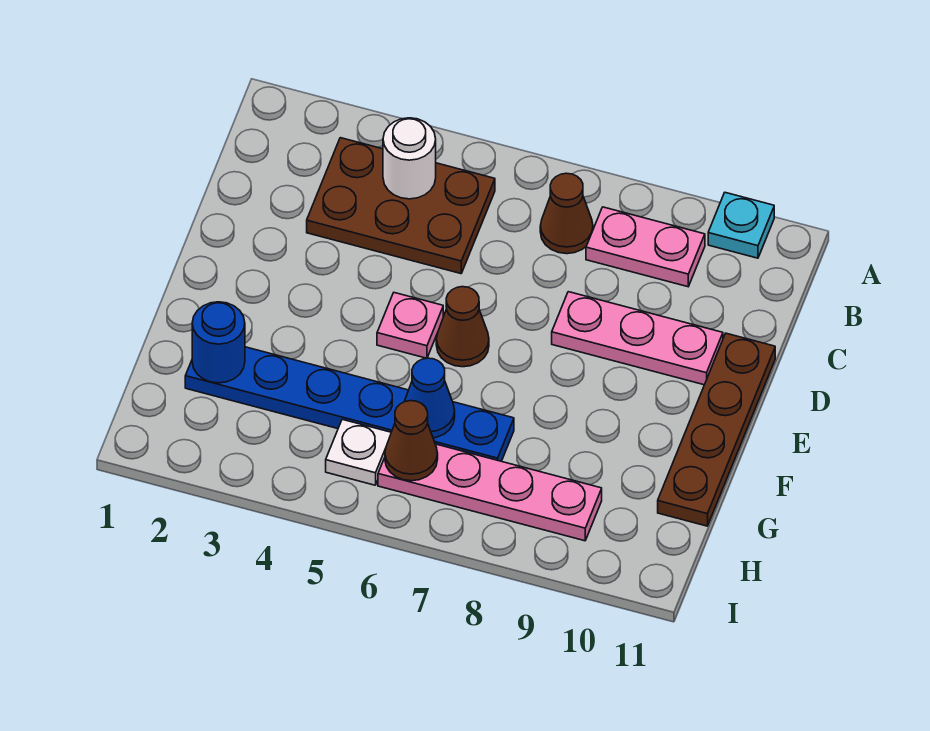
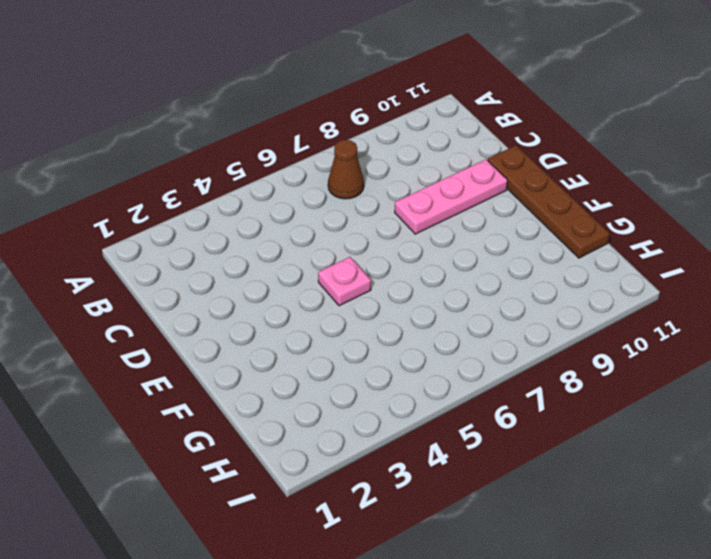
none -> cyan plate A10 level 1
none -> brown plate B3:C5 level 1
none -> pink plate B8:B9 level 1

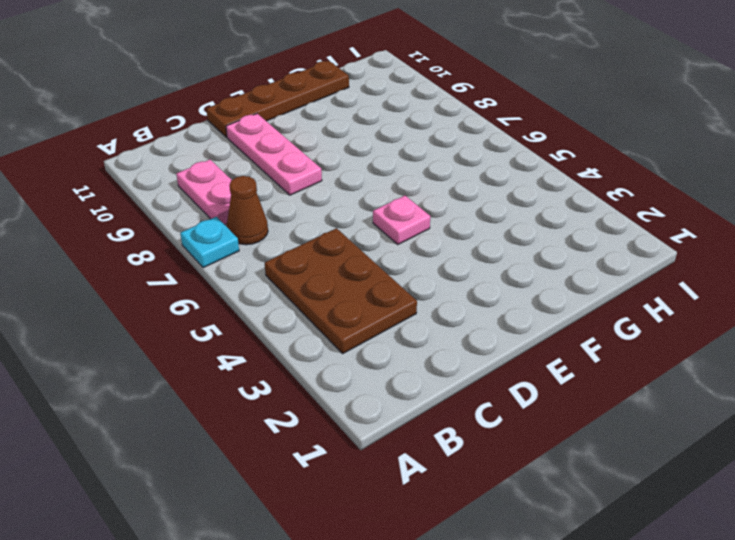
cyan plate A7 level 1 -> cyan plate A10 level 1
none -> brown cone E6 level 1
none -> blue plate G2:G7 level 1
none -> white plate H5 level 1

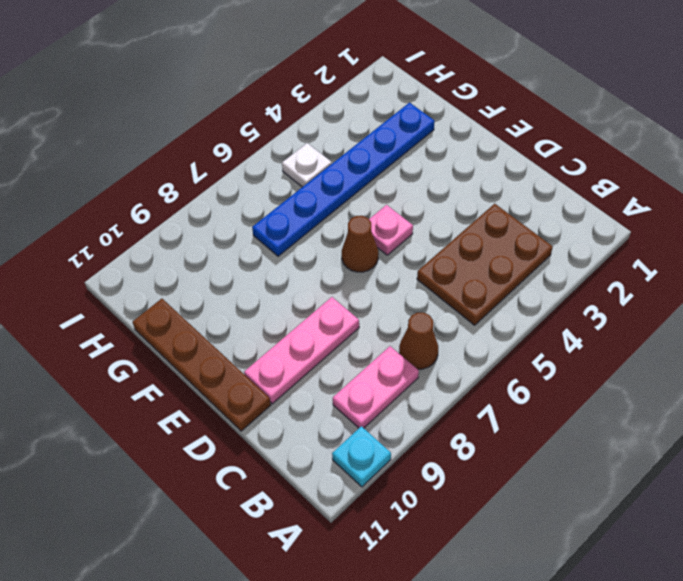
none -> pink plate H6:H9 level 1
none -> white round brick B4 level 2
none -> blue round brick G2 level 2

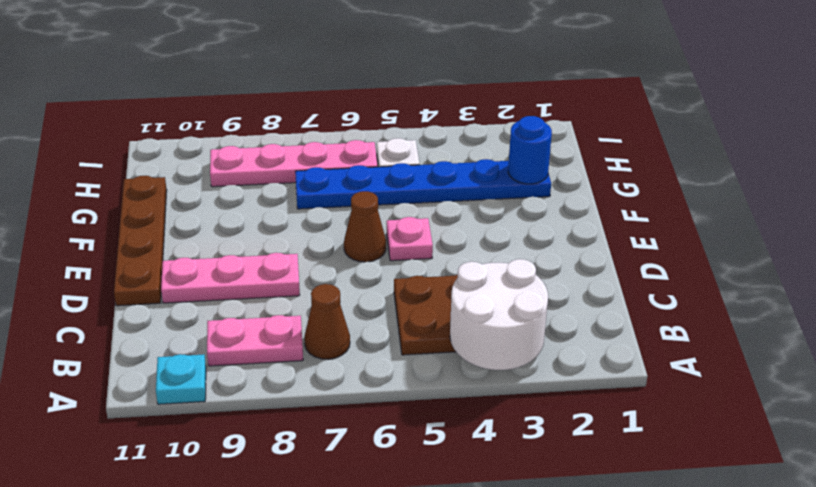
white round brick A3:B4 level 2 -> white round brick B4 level 2
none -> blue cone G6 level 2
none -> brown cone H6 level 2

